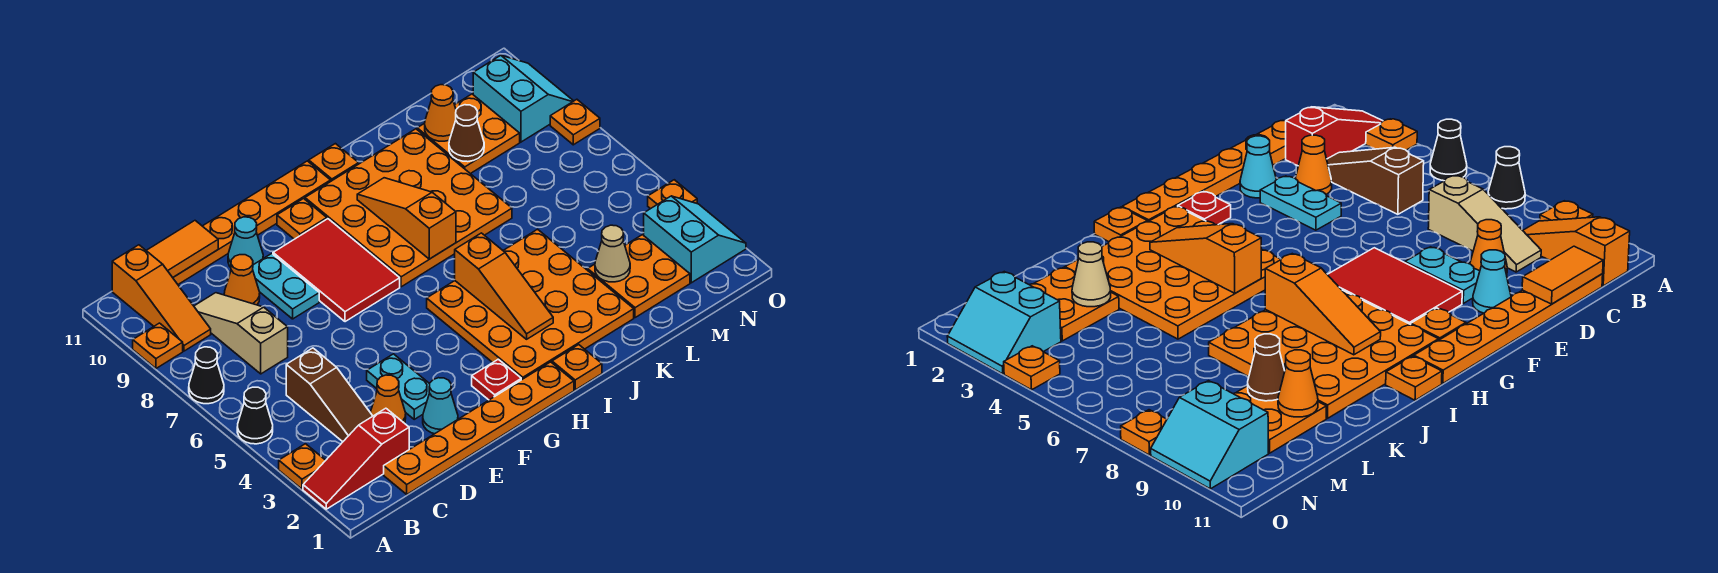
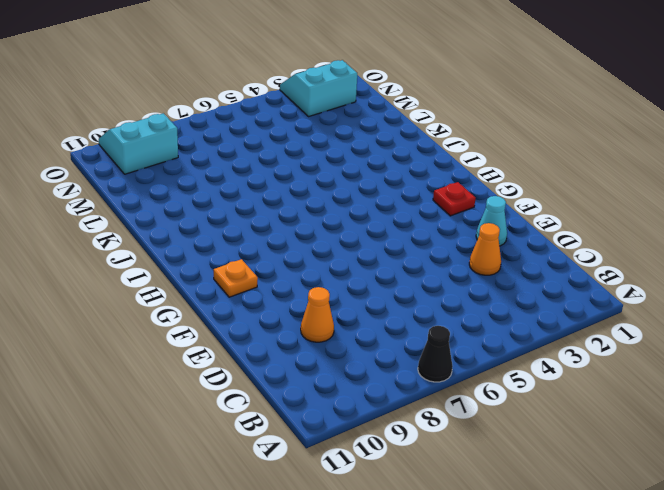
none -> red slope A2:C2 level 1 top C
none -> orange plate A3 level 1
none -> black cone A5 level 1
none -> orange plate A9 level 1

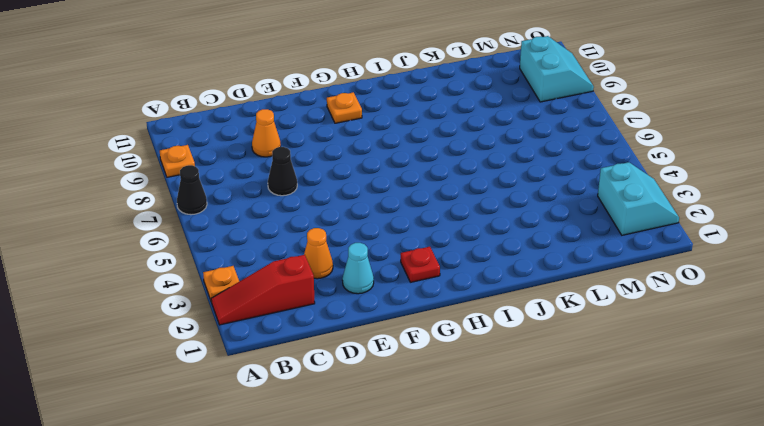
black cone D7 level 1 -> black cone A5 level 1
none -> orange slope B9:B11 level 1 top 11
none -> orange plate C1:H1 level 1
none -> brown slope C3:C5 level 1 top 5
none -> tan slope C7:C9 level 1 top 7

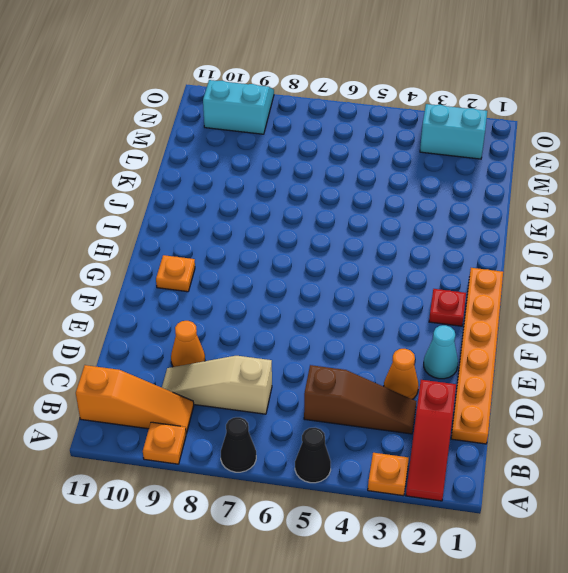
none -> orange plate C11:H11 level 1
none -> cyan plate E3:E4 level 1
none -> cyan plate E8:E9 level 1
none -> cyan cone E10 level 1

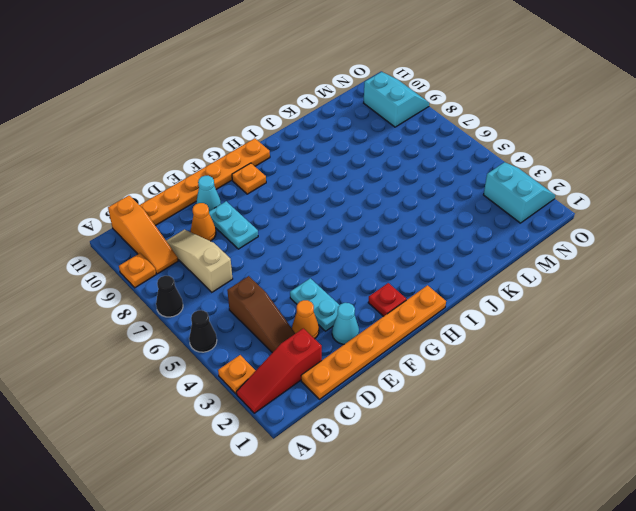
none -> red tile F7:G9 level 1
none -> orange plate H2:K5 level 1
none -> orange plate H7:K10 level 1
none -> orange plate I1 level 1

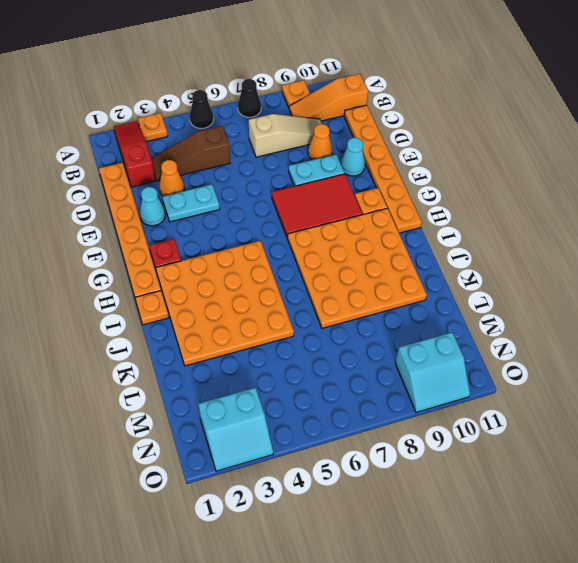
none -> orange plate I11 level 1
none -> orange plate L2:M3 level 1
none -> orange plate L9:M10 level 1
none -> orange plate O4 level 1

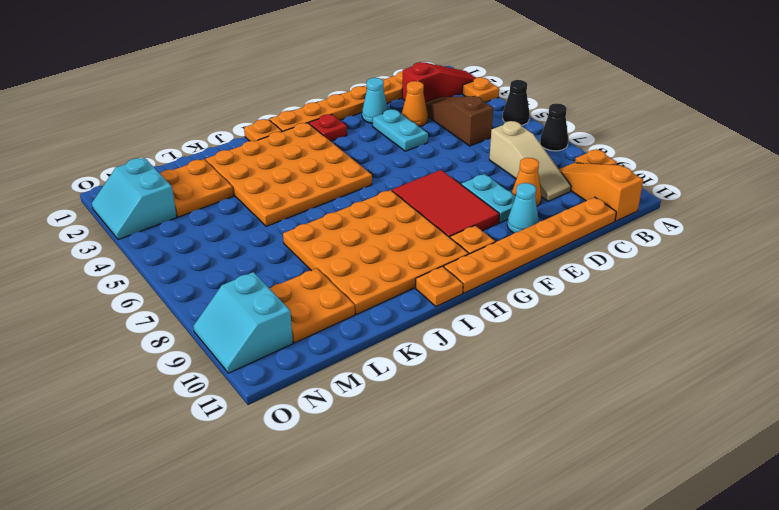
none -> orange plate O4 level 1
none -> orange plate O8 level 1
none -> orange tile C11:D11 level 2
none -> orange slope I3:I5 level 2 top 5

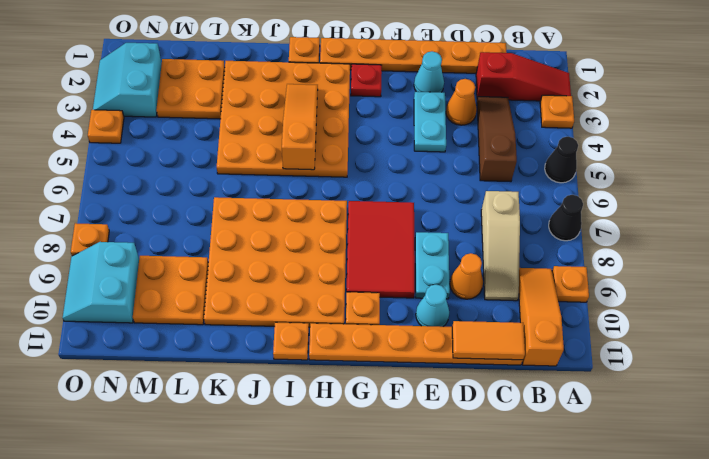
none -> orange slope I7:I9 level 2 top 7
none -> tan cone L3 level 2
none -> brown cone L9 level 2
none -> orange cone L10 level 2

